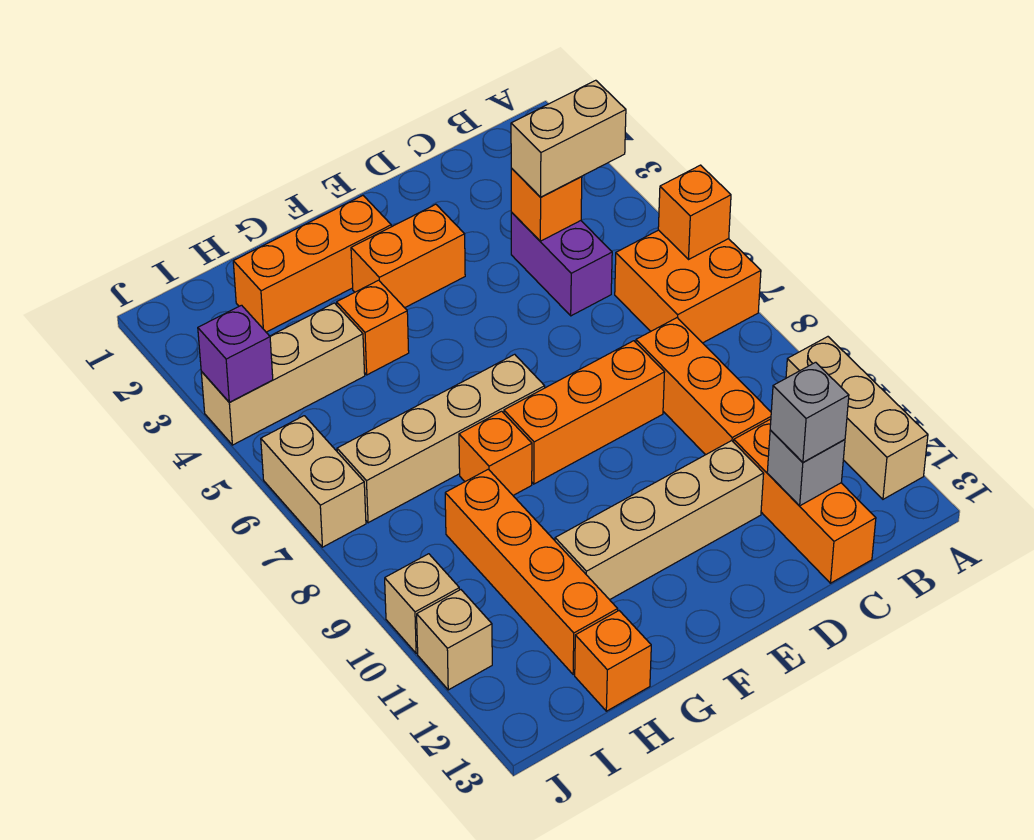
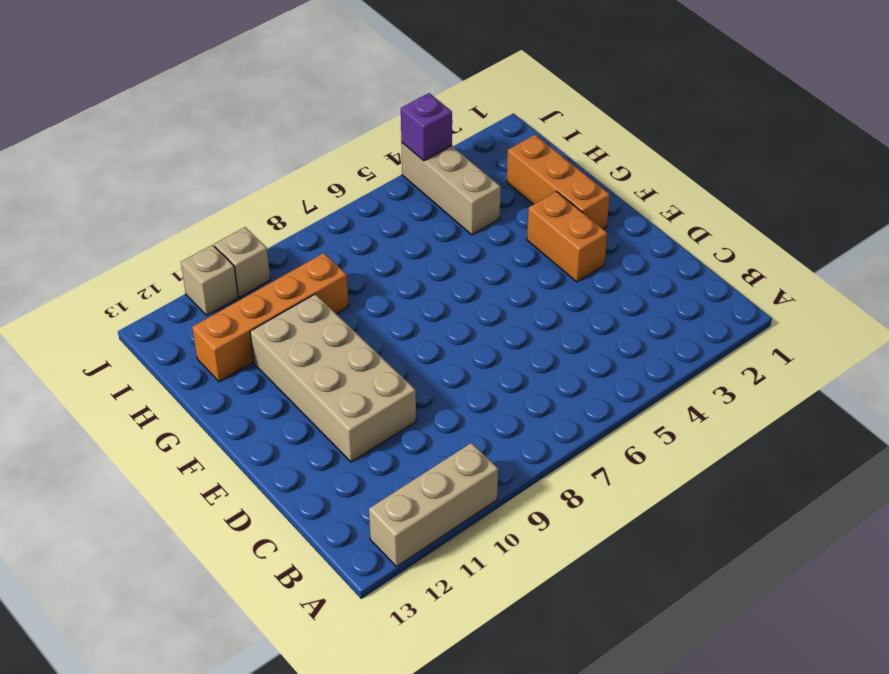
tan brick D10:G11 level 1 -> tan brick D11:G11 level 1
none -> orange brick A6:B7 level 1
none -> purple brick C4:C5 level 1
none -> orange brick C8:C10 level 1

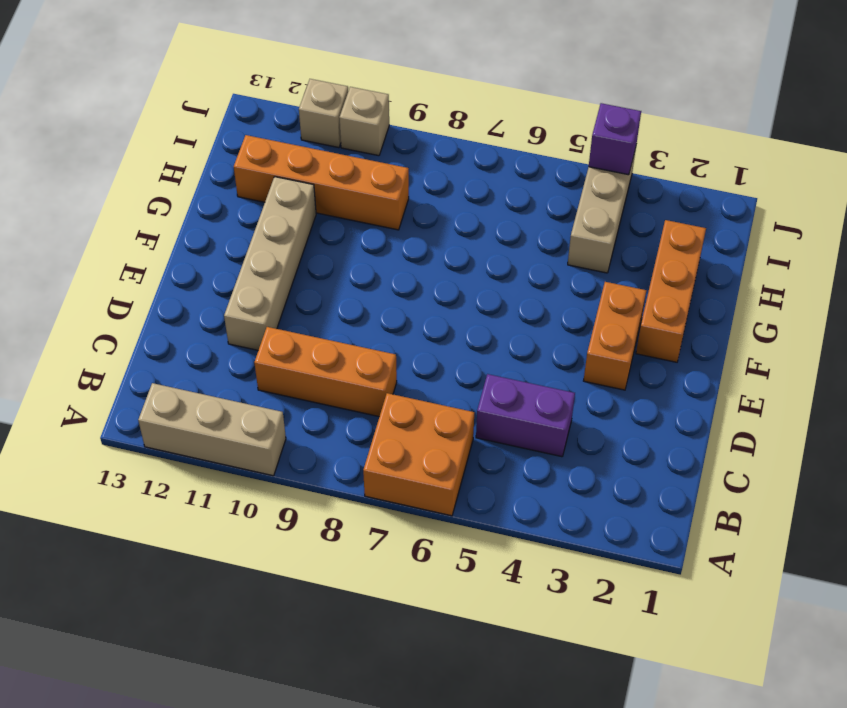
none -> orange brick C11:C13 level 1
none -> orange brick D8:F8 level 1
none -> tan brick F7:I7 level 1

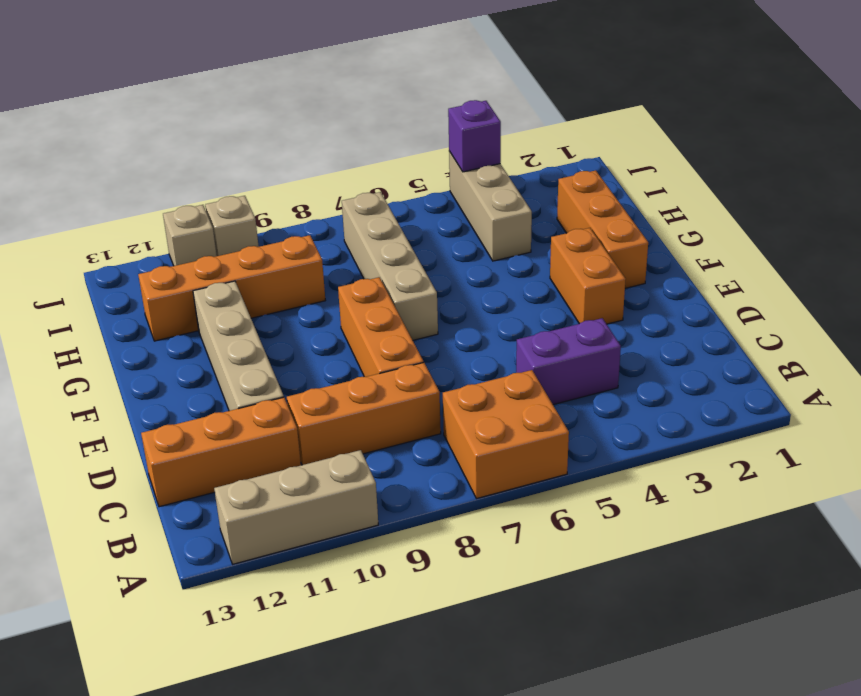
none -> orange brick G4 level 1
none -> orange brick G8 level 1
none -> orange brick H13 level 1

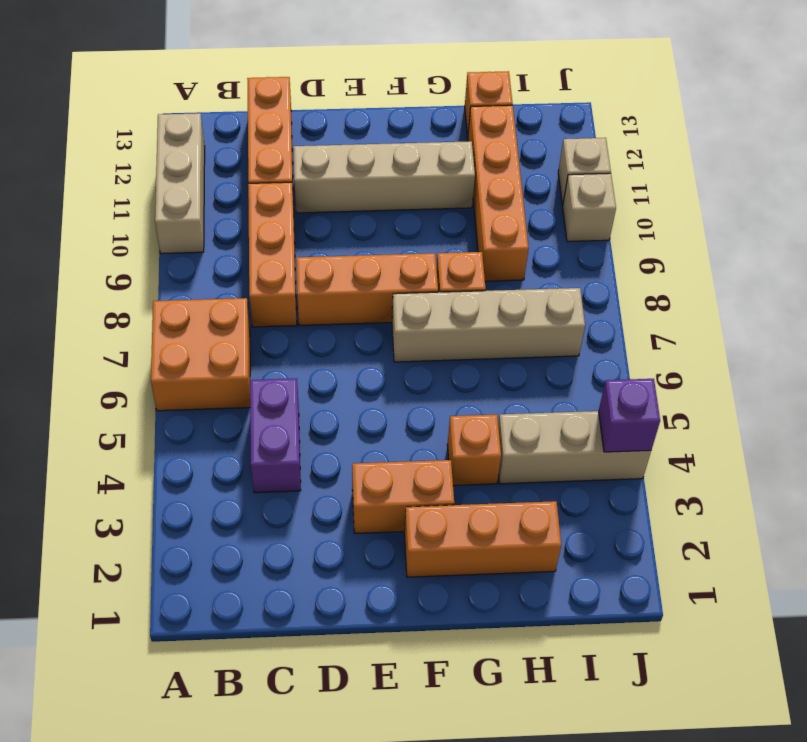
none -> tan brick J6:J7 level 1
none -> orange brick A6 level 2
none -> orange brick C4 level 2

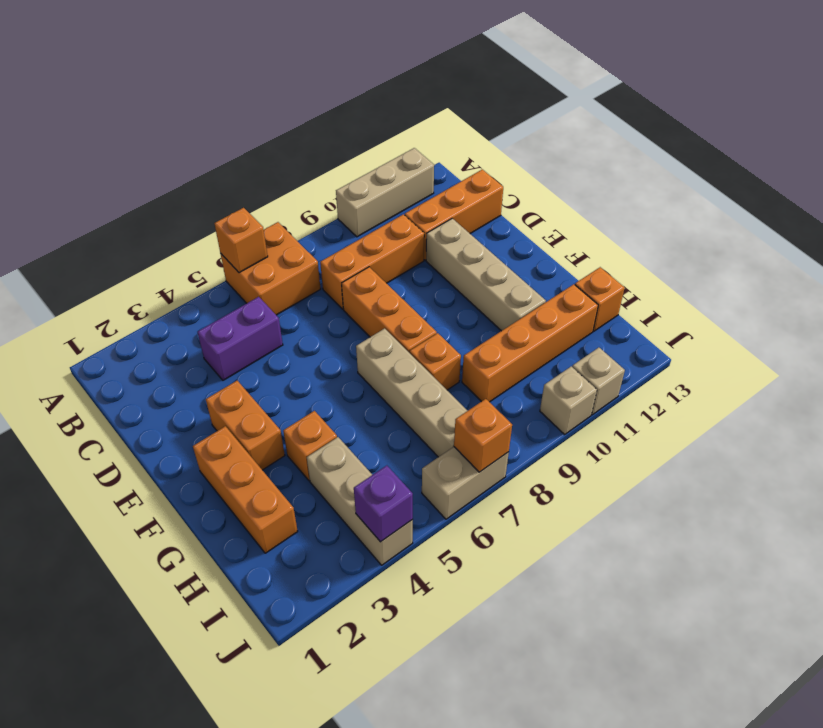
orange brick J7 level 2 -> orange brick C4 level 2
none -> grey brick C12 level 2
none -> tan brick B4:C4 level 3
none -> grey brick C12 level 3

